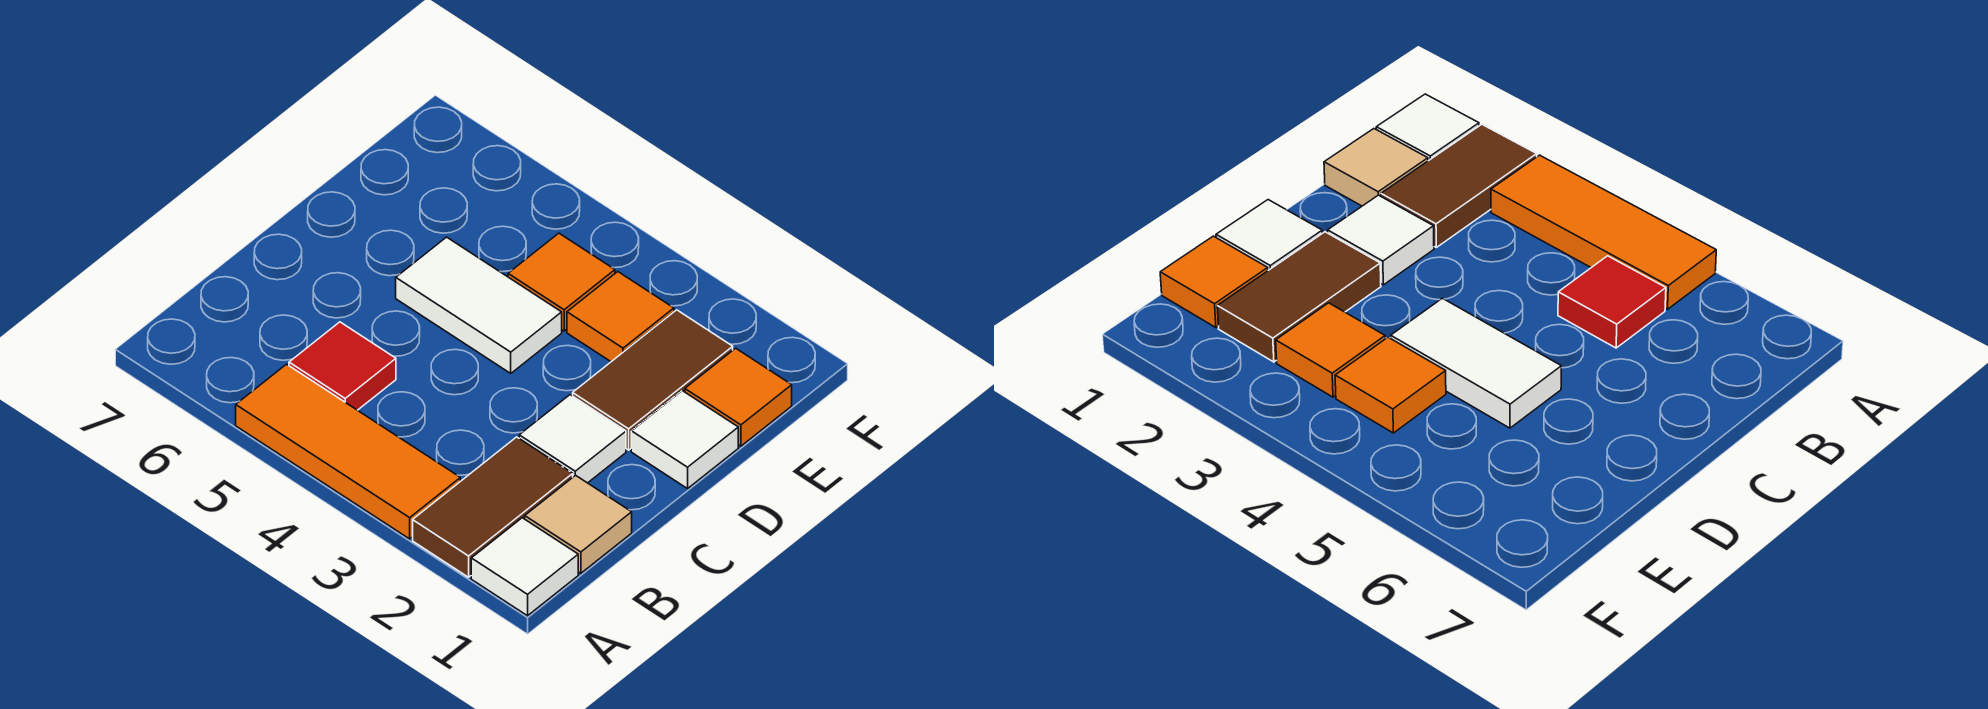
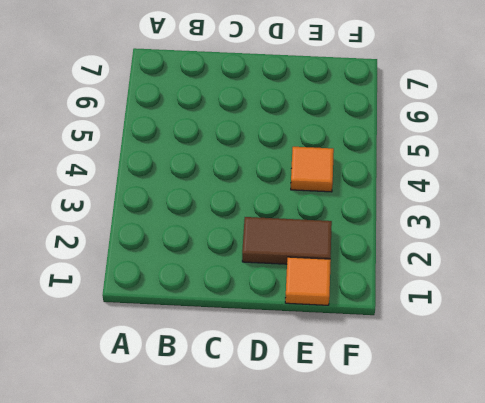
none -> white tile A1 level 1
none -> brown tile A2:B2 level 1
none -> orange tile A3:A5 level 1

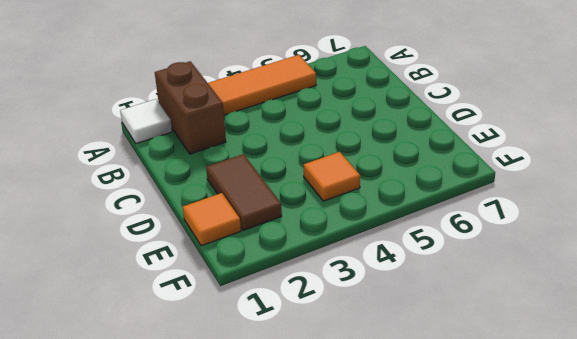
brown brick A2:B2 level 1 -> brown tile A2:B2 level 1
none -> tan tile B1 level 1
none -> red tile B5 level 1
none -> white tile C2 level 1

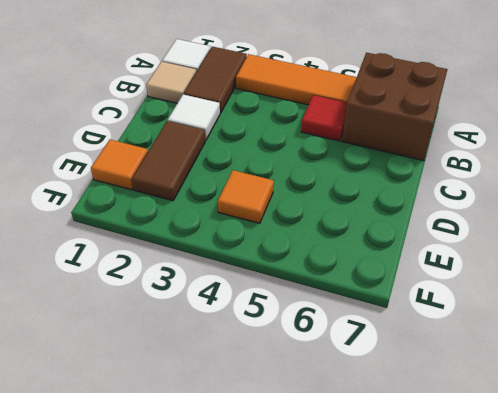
brown brick A6:B7 level 1 -> none
none -> white tile D1 level 1
none -> white tile D4:D5 level 1
none -> orange tile E3 level 1

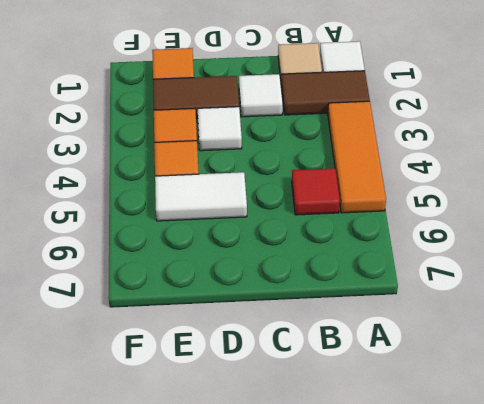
white tile D3 level 1 -> white tile D1 level 1
white tile D5:E5 level 1 -> white tile D4:D5 level 1

